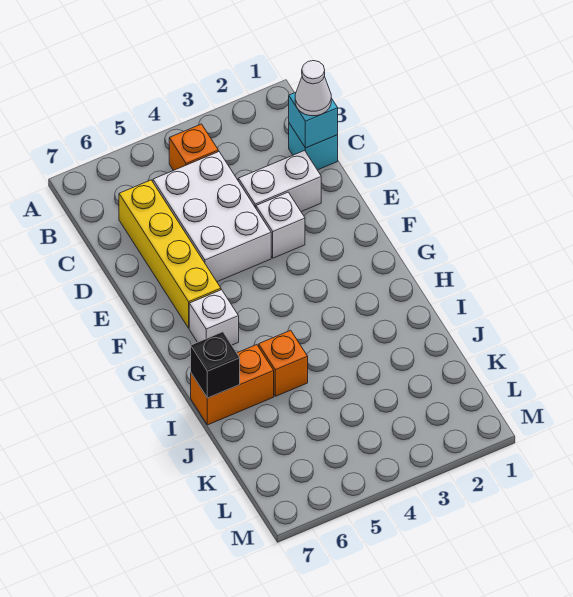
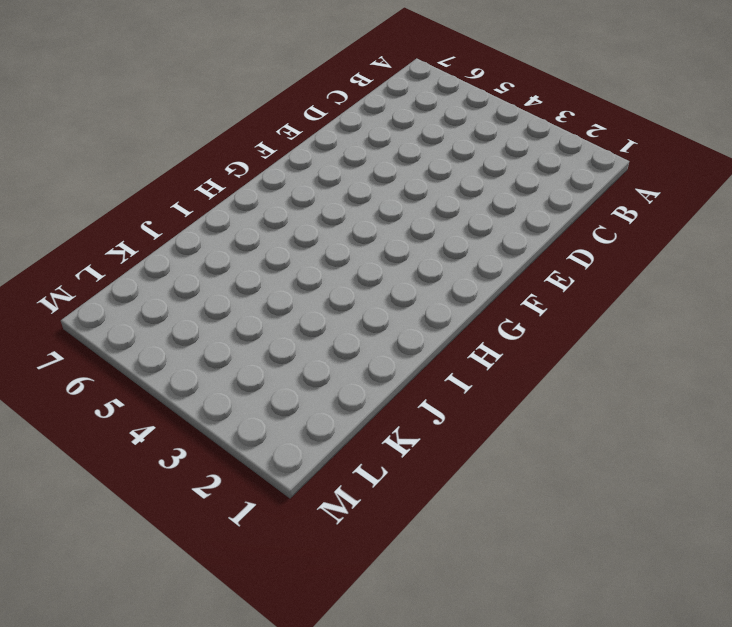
none -> orange brick B4 level 1
none -> cyan brick C1 level 1
none -> white brick C4:E5 level 1

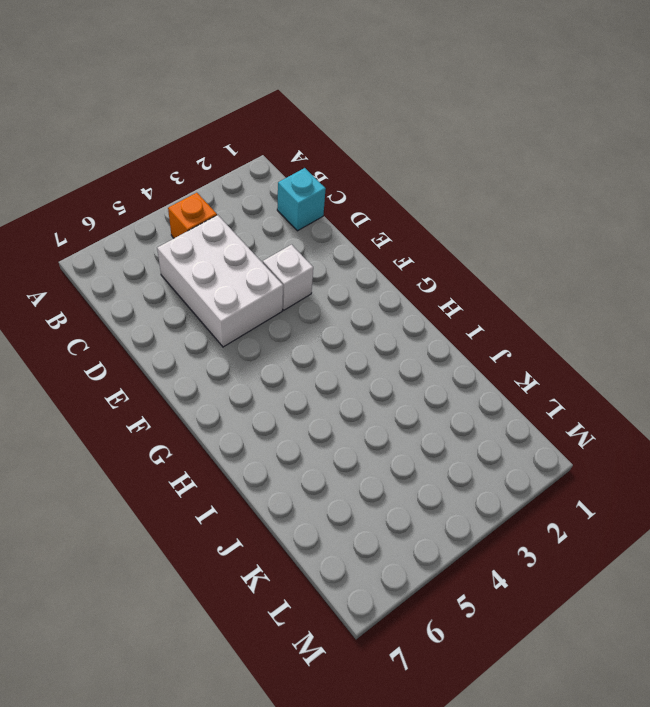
none -> yellow brick C6:F6 level 1
none -> white brick D2:D3 level 1
none -> white brick G6 level 1

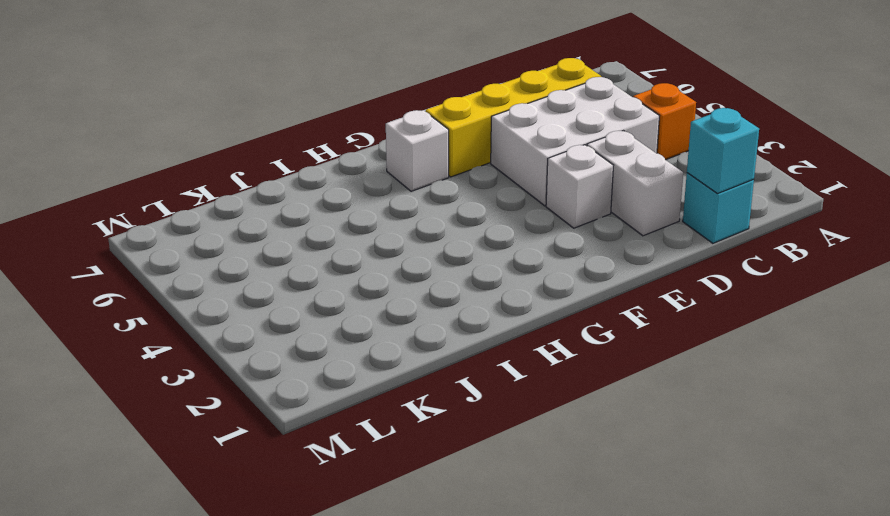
none -> orange brick I5 level 1
none -> orange brick I6:I7 level 1
none -> black brick I7 level 2

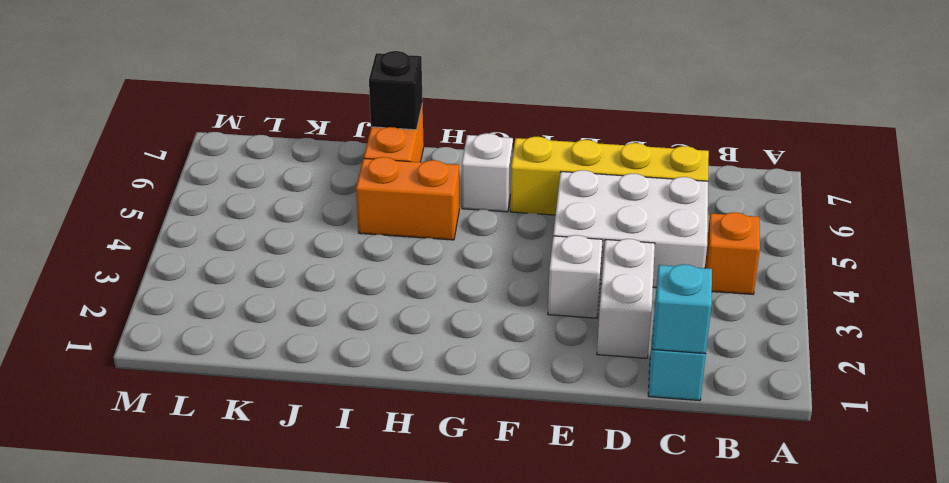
orange brick H5:I5 level 1 -> orange brick I5 level 1
none -> white cone C1 level 3

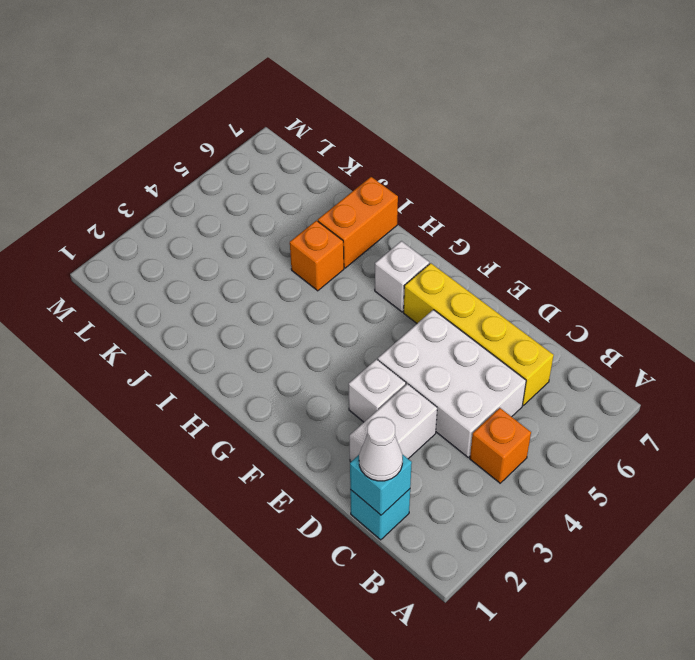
none -> black brick I7 level 2

